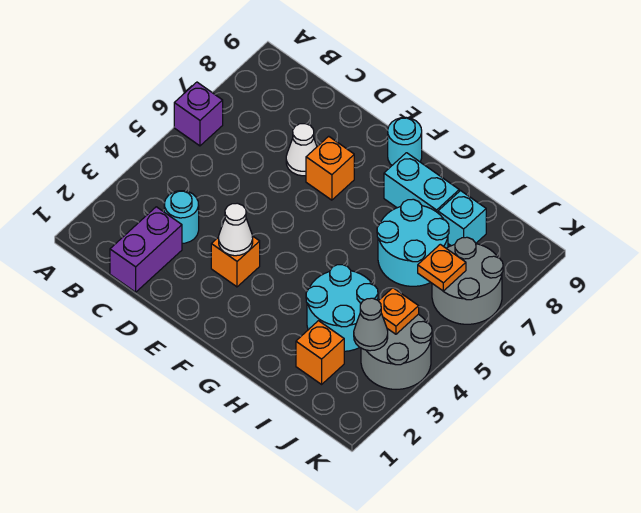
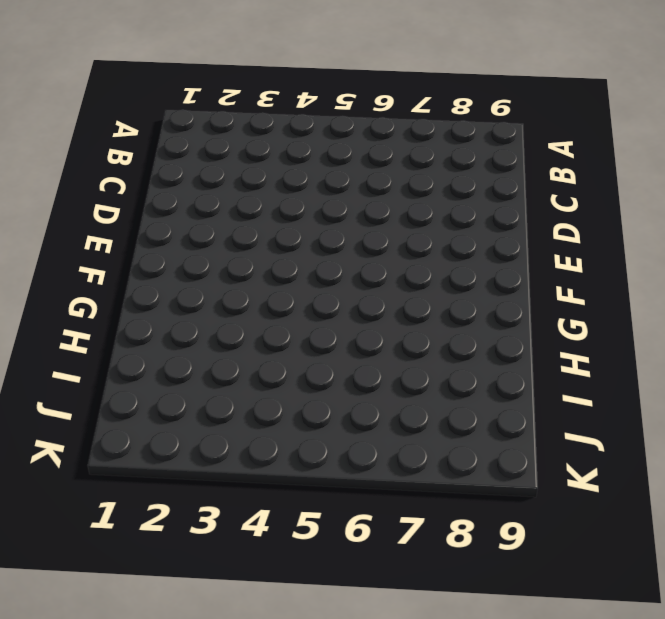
none -> purple brick A6 level 1
none -> purple brick C1:C2 level 1
none -> cyan round brick C3 level 1

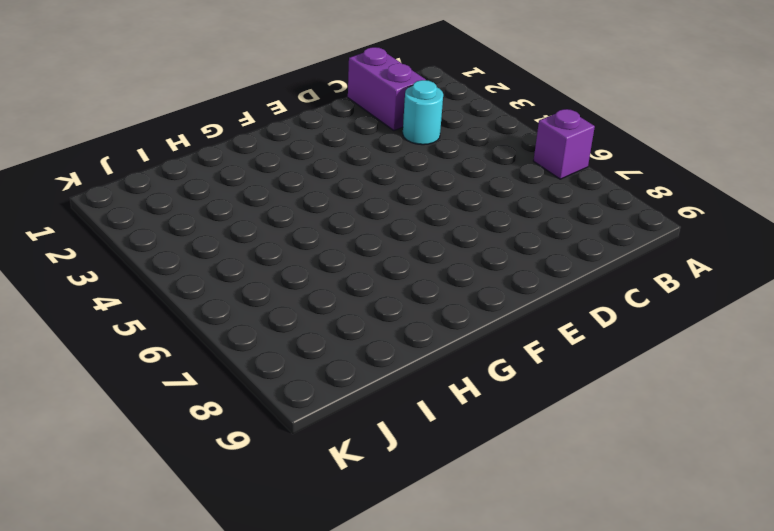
none -> white cone D7 level 1
none -> orange brick E3 level 1
none -> orange brick E7 level 1

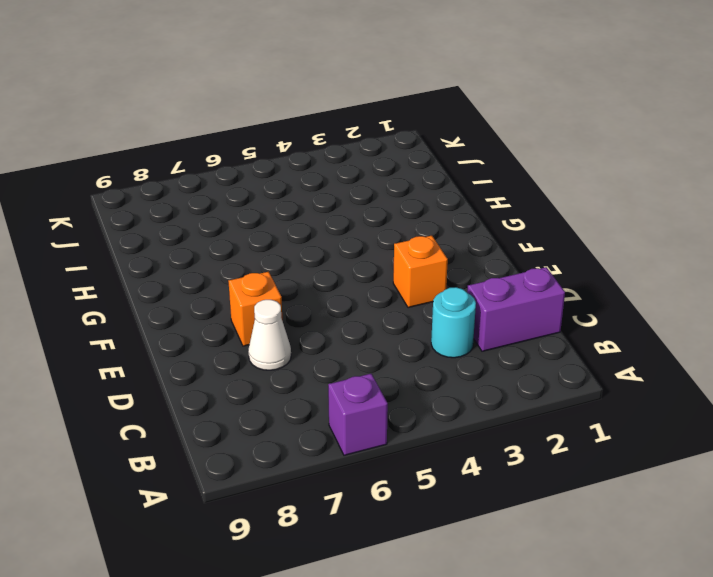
none -> cyan round brick F9 level 1
none -> cyan brick G8:H8 level 1
none -> cyan round brick H3:I4 level 1

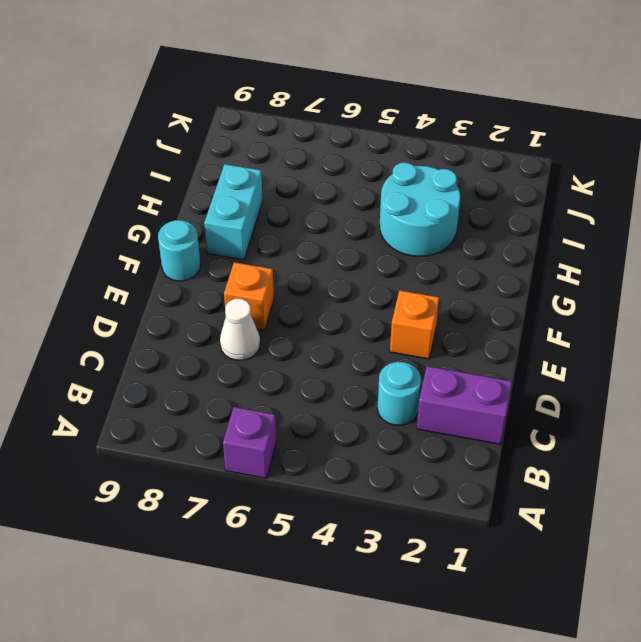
none -> cyan round brick H6:I7 level 1
none -> orange brick I2 level 1
none -> cyan brick I8 level 1

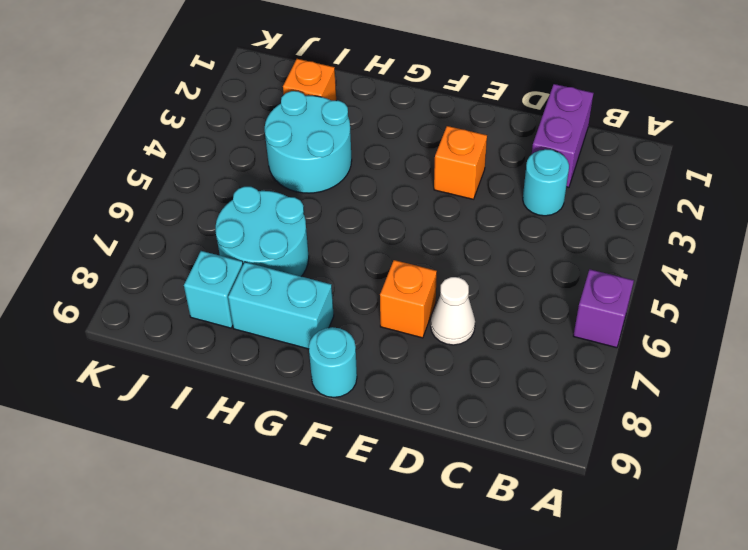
none -> grey round brick J3:K4 level 1
none -> grey round brick J6:K7 level 1
none -> white cone E3 level 2

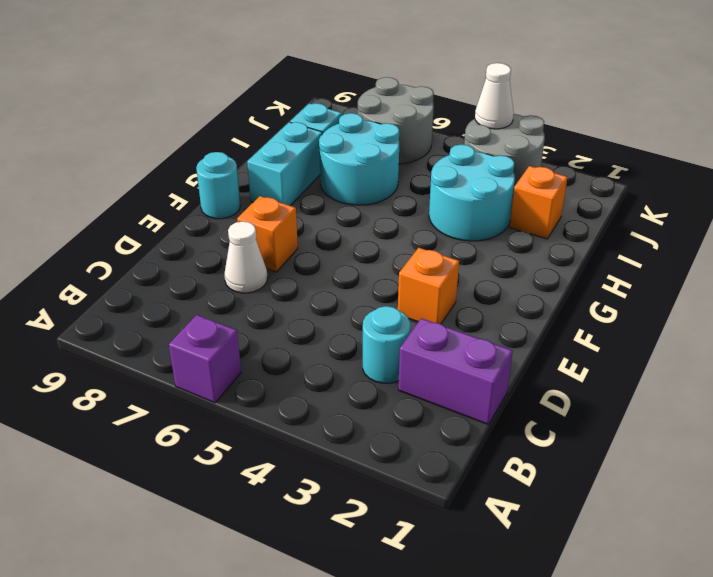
white cone K4 level 2 -> white cone E3 level 2
none -> grey cone J3 level 2
none -> orange plate J4 level 2
none -> orange plate J6 level 2

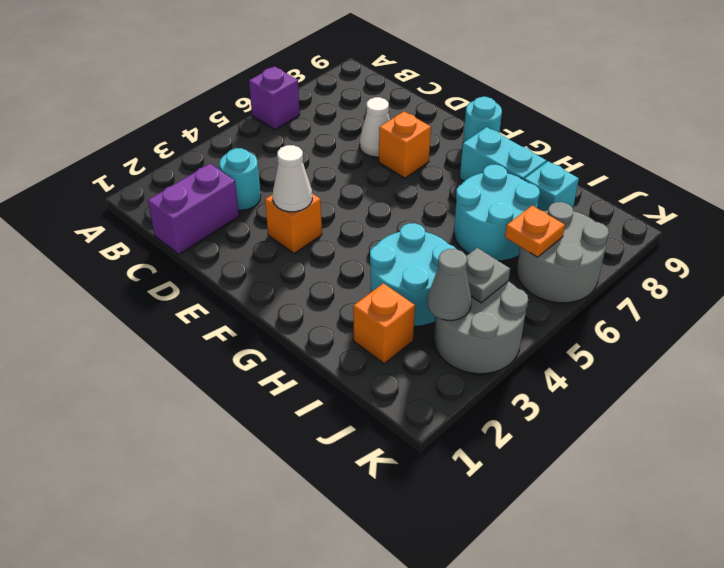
grey plate J4 level 2 -> orange plate J4 level 2

